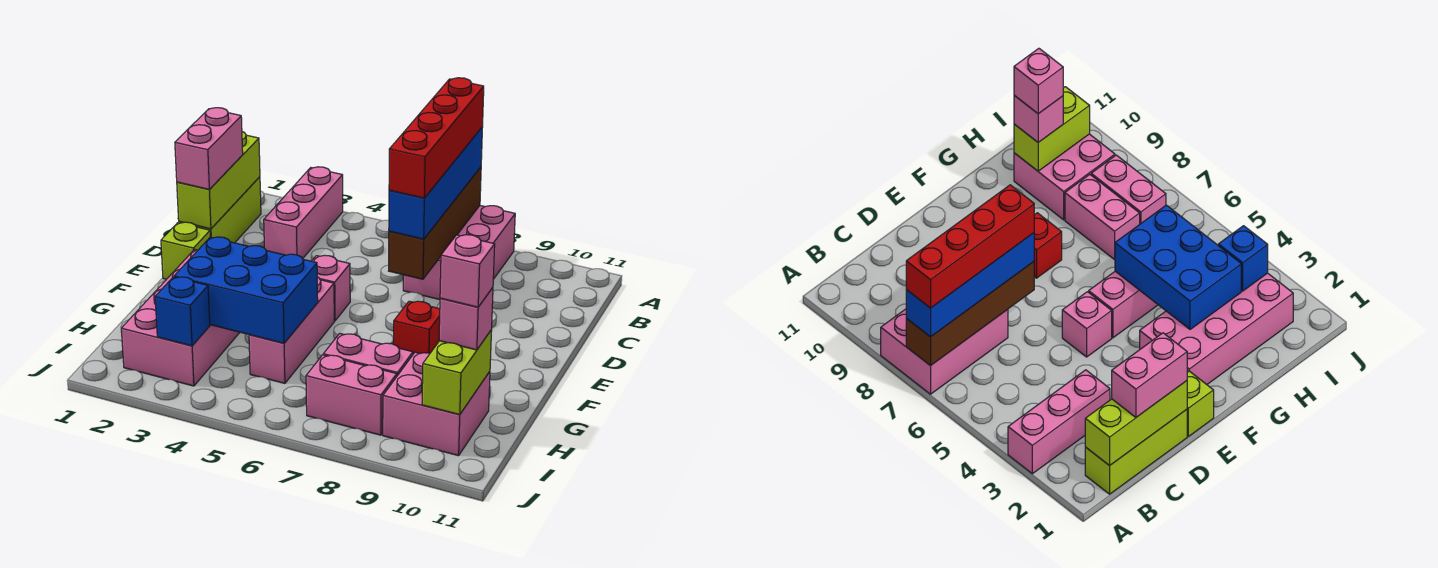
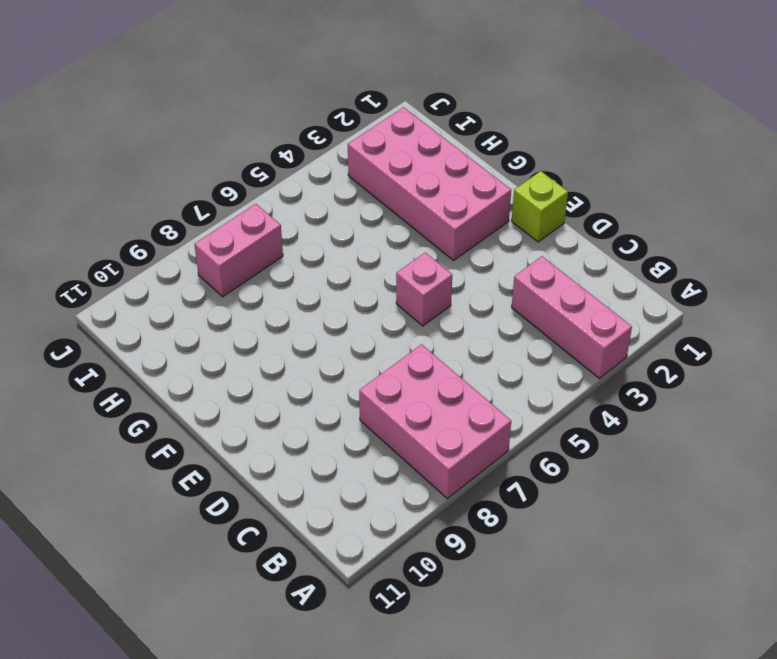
none -> lime brick B1:D1 level 1
none -> pink brick F5:H5 level 1
none -> red brick F8 level 1

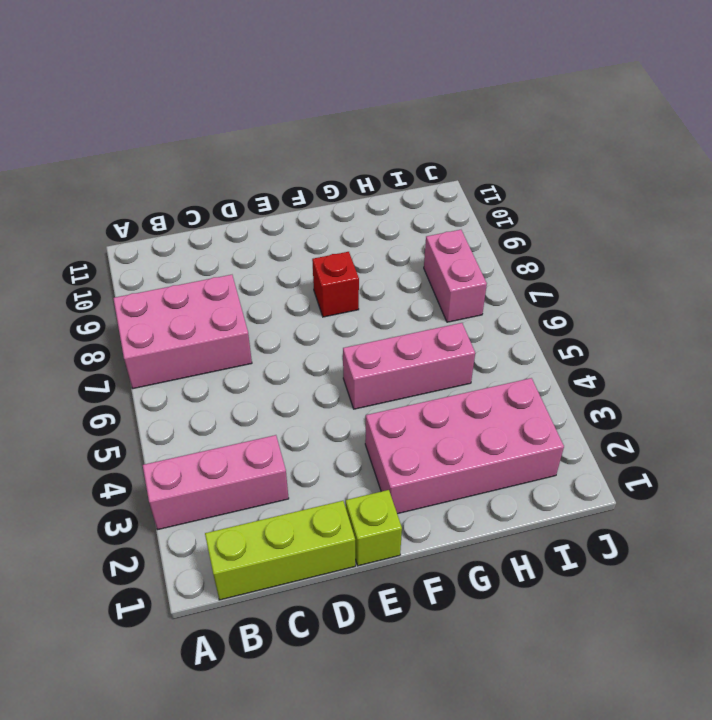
none -> pink brick E5 level 1
none -> pink brick H7:H8 level 1
none -> pink brick H9:I10 level 1

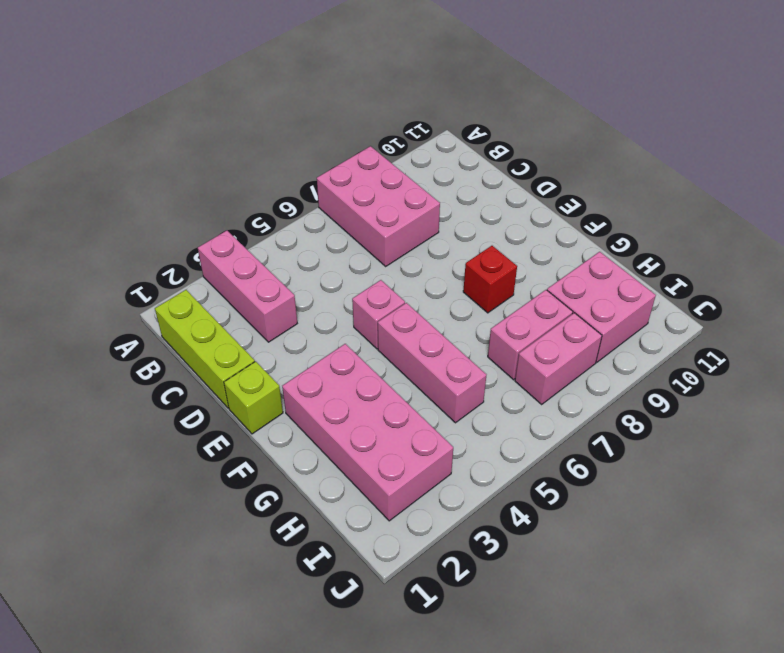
none -> brown brick A7:D7 level 2
none -> lime brick B1:D1 level 2
none -> blue brick G3:H5 level 2

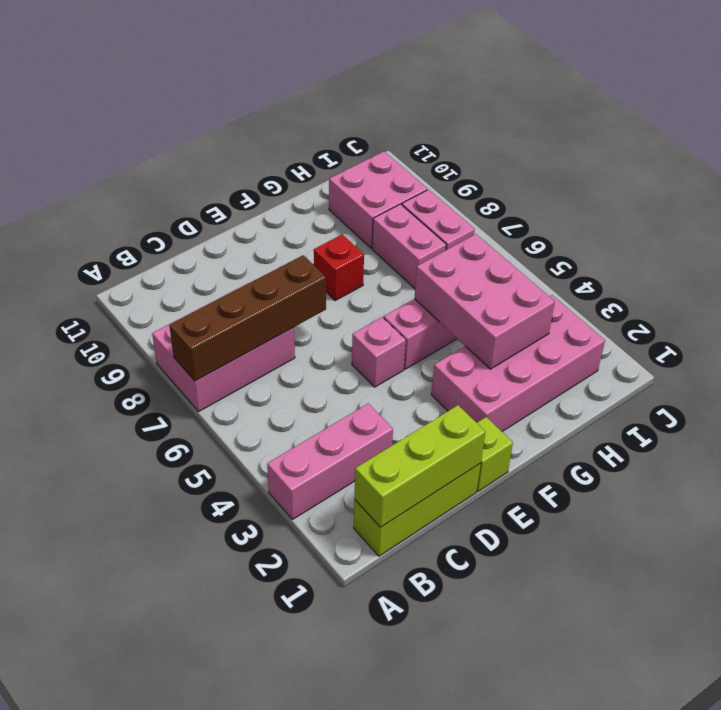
pink brick G3:H5 level 2 -> blue brick G3:H5 level 2
none -> lime brick H10:I10 level 2
none -> blue brick I3 level 2
none -> blue brick A7:D7 level 3

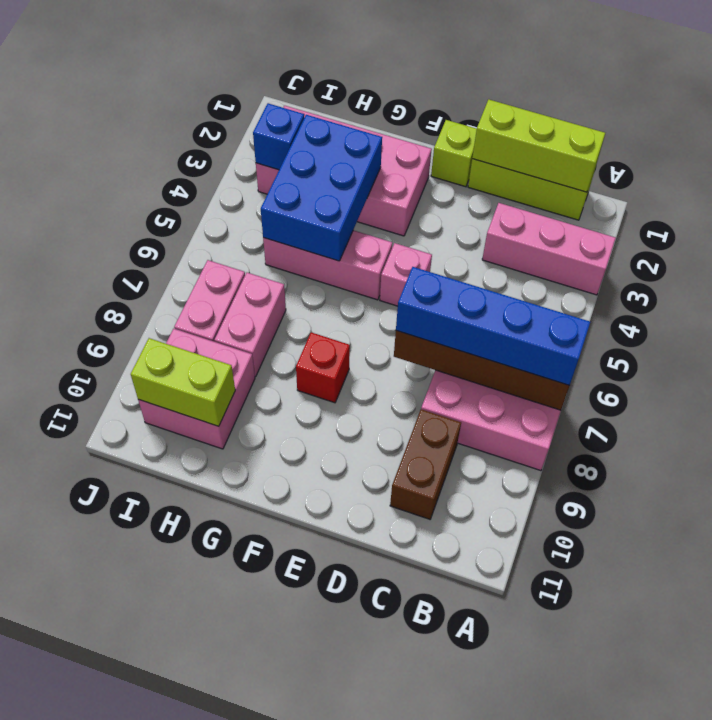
brown brick C9:C10 level 1 -> none
none -> pink brick C1:D1 level 3
none -> pink brick H10 level 3
none -> red brick A7:D7 level 4

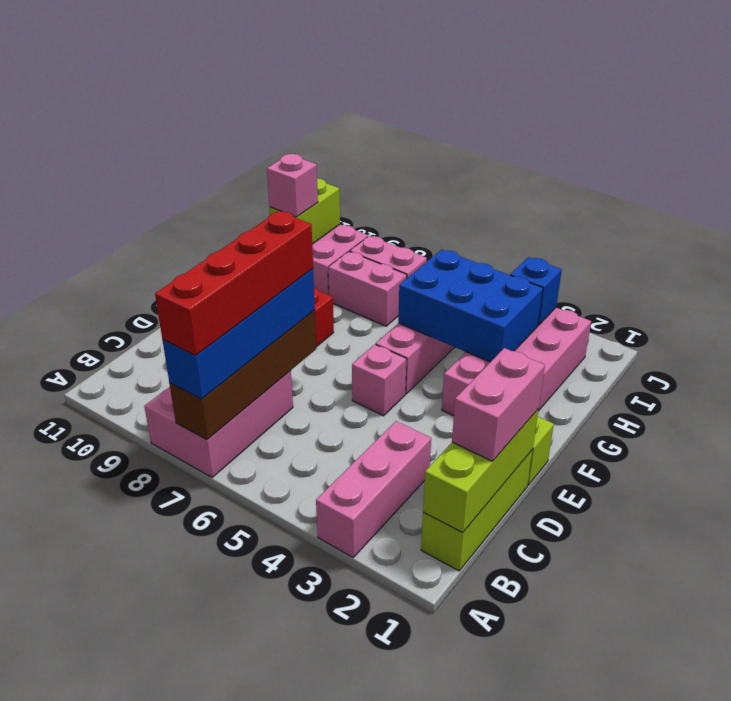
none -> pink brick H10 level 4

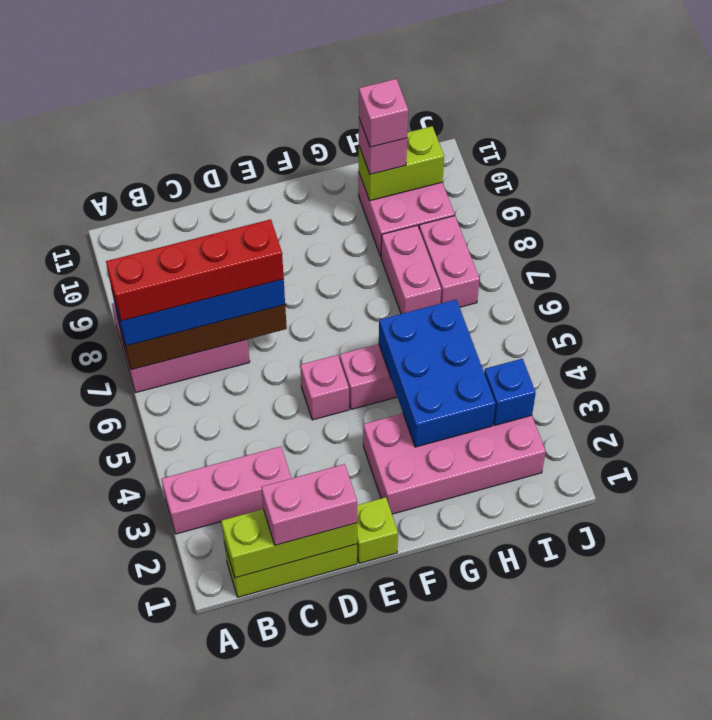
none -> red brick F8 level 1

